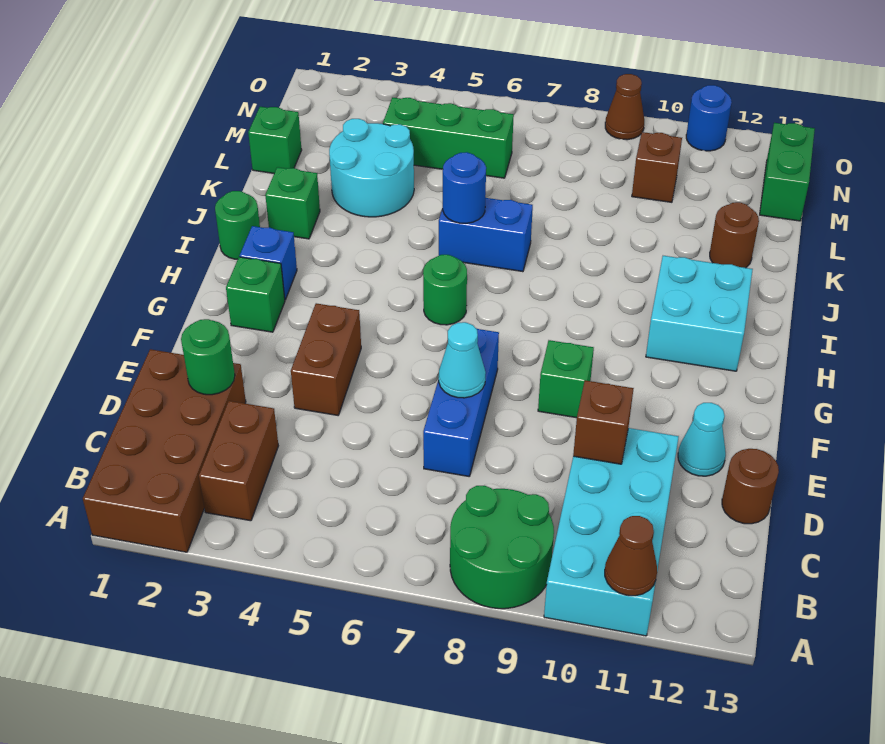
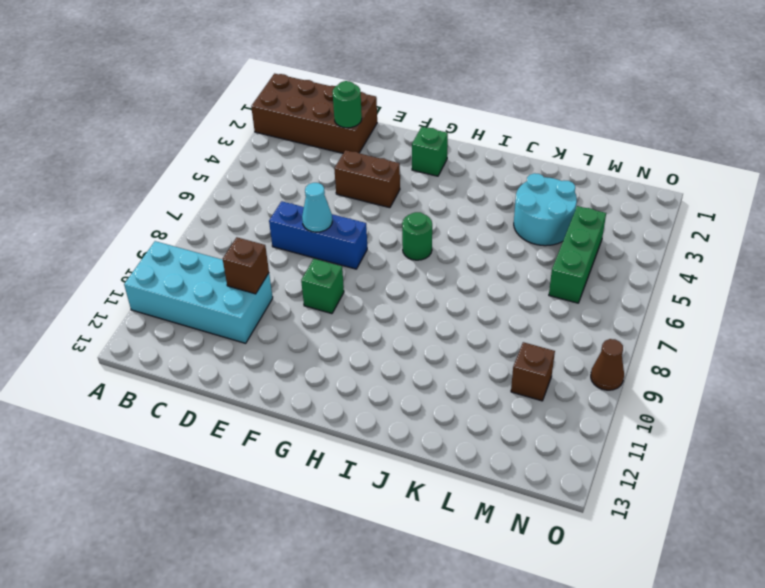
none -> green round brick A8:B9 level 1
none -> brown brick B3:C3 level 1
none -> brown round brick D13 level 1

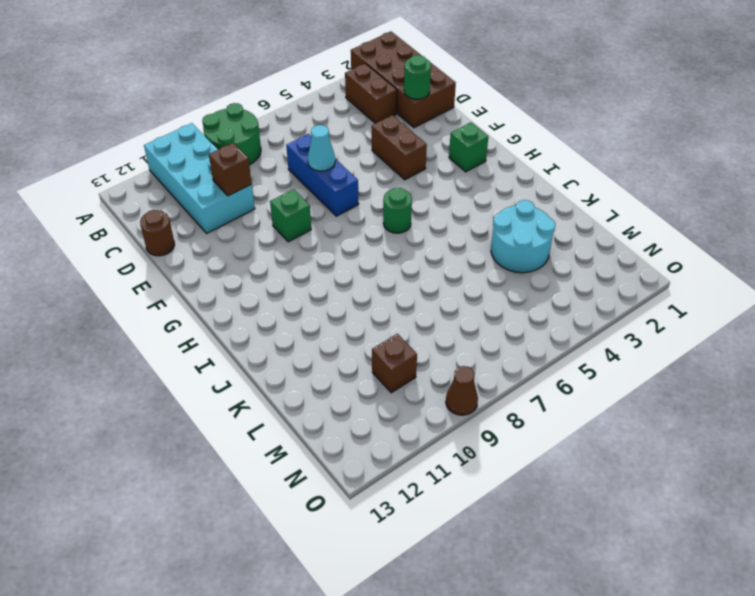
none -> cyan cone E12 level 1
none -> blue brick H2 level 1
none -> cyan brick H11:I12 level 1

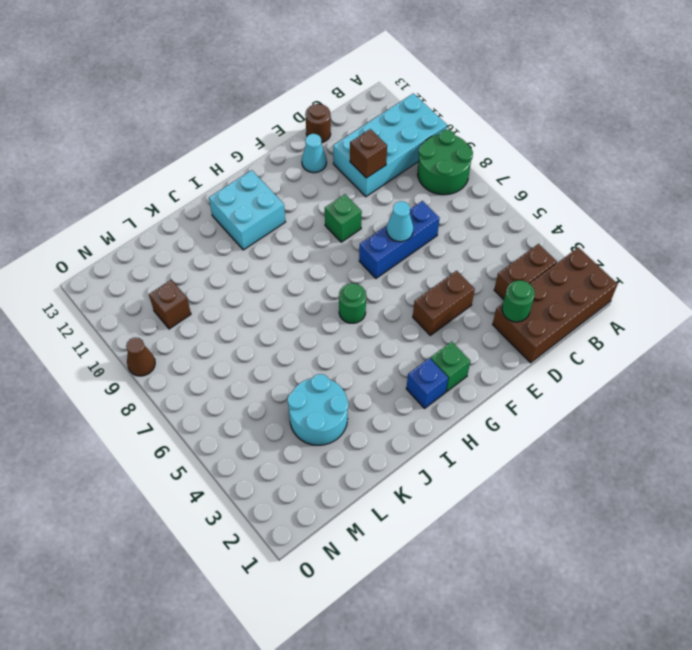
none -> green round brick I1 level 1
none -> green brick J2 level 1
none -> blue brick J6:J7 level 1

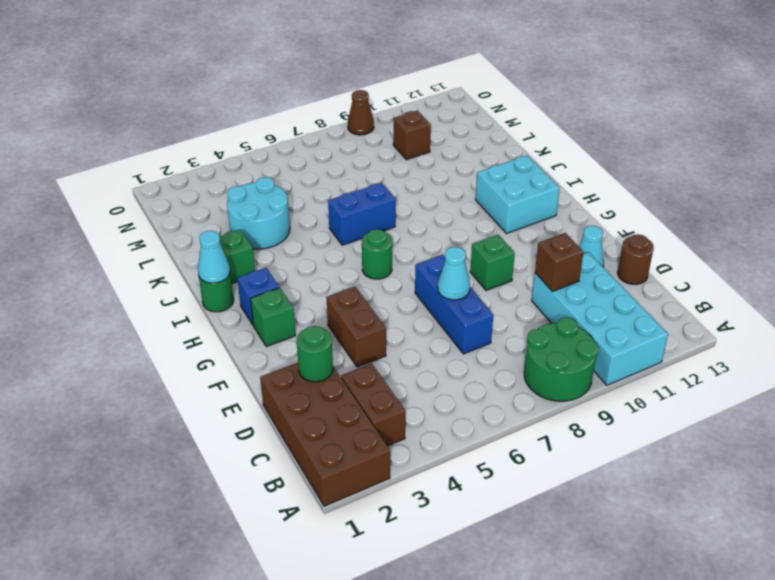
cyan cone I1 level 2 -> none
none -> brown round brick K12 level 1
none -> green brick L1 level 1
none -> green brick M4:M6 level 1

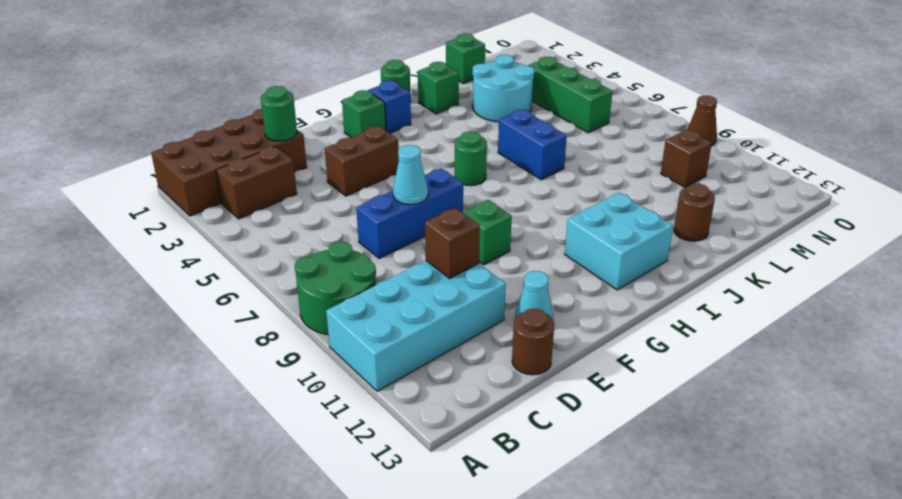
none -> green brick M13:N13 level 1
none -> blue round brick O11 level 1
none -> brown cone A11 level 2

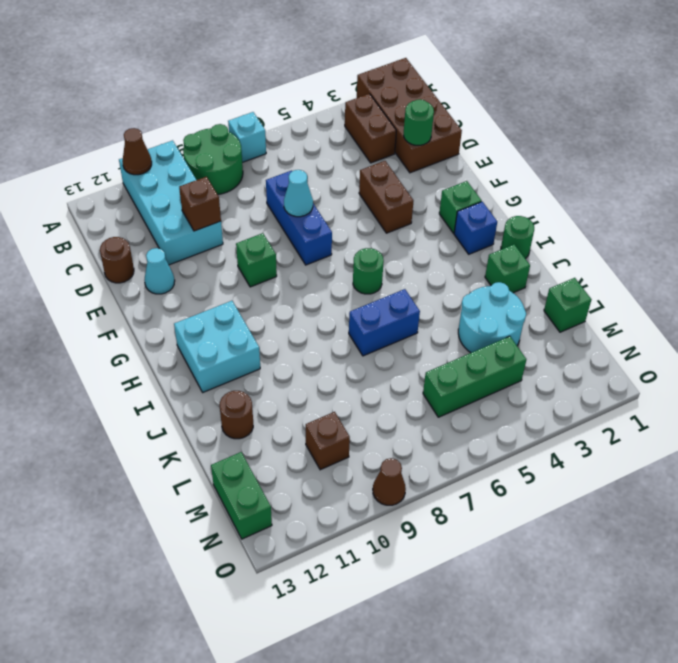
cyan brick A7 level 1 -> none
none -> blue round brick O11 level 1
none -> blue round brick J6 level 2

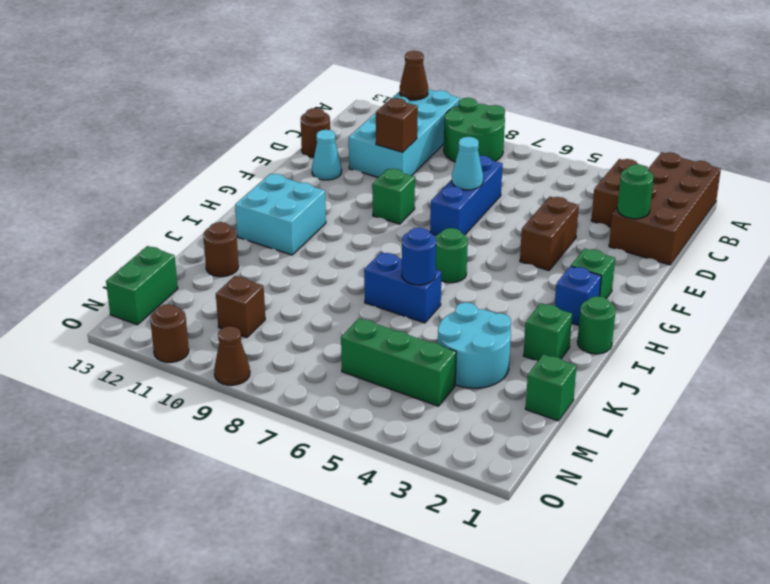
brown round brick O11 level 1 -> blue round brick O11 level 1

